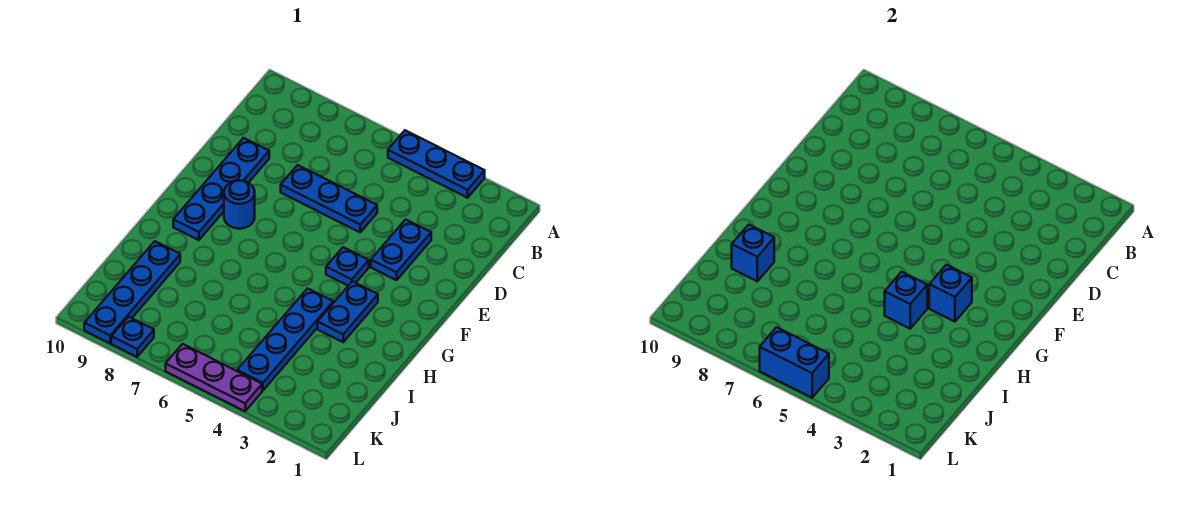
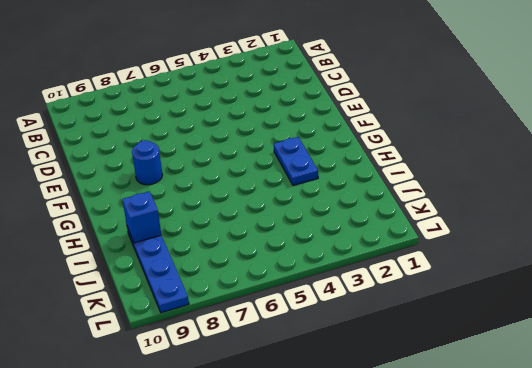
none -> blue plate A3:A5 level 1
none -> blue plate D3:E3 level 1
none -> blue plate D5:D7 level 1

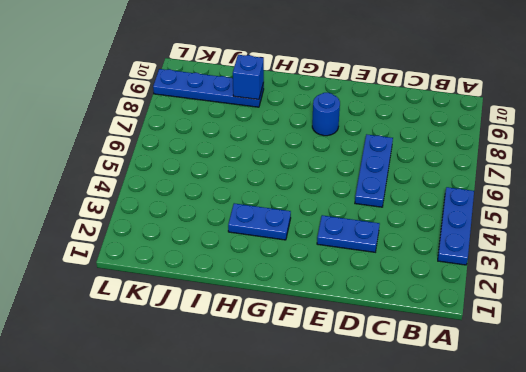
none -> blue plate D9:G9 level 1
none -> blue plate F4 level 1
none -> blue plate H4:K4 level 1

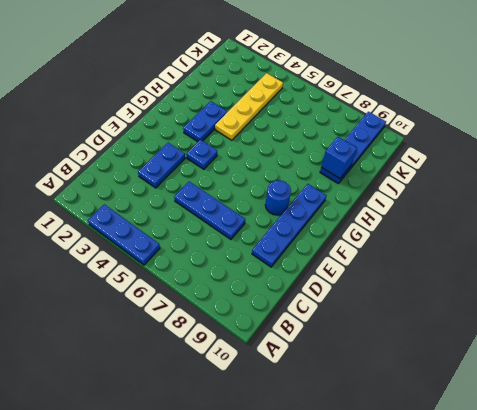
yellow plate H4:K4 level 1 -> blue plate H4:K4 level 1
none -> purple plate L4:L6 level 1
none -> blue plate L8 level 1
none -> blue brick G3 level 2

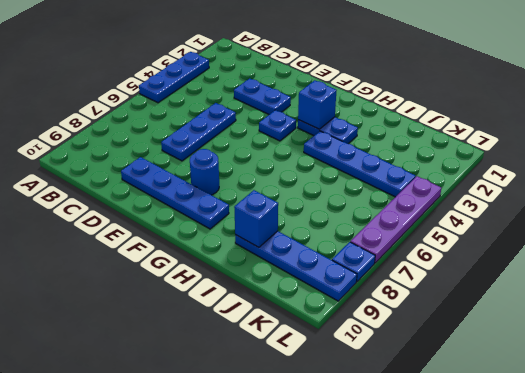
purple plate L4:L7 level 1 -> purple plate L4:L6 level 1
none -> blue brick H4 level 2
none -> blue brick L5:L6 level 2

